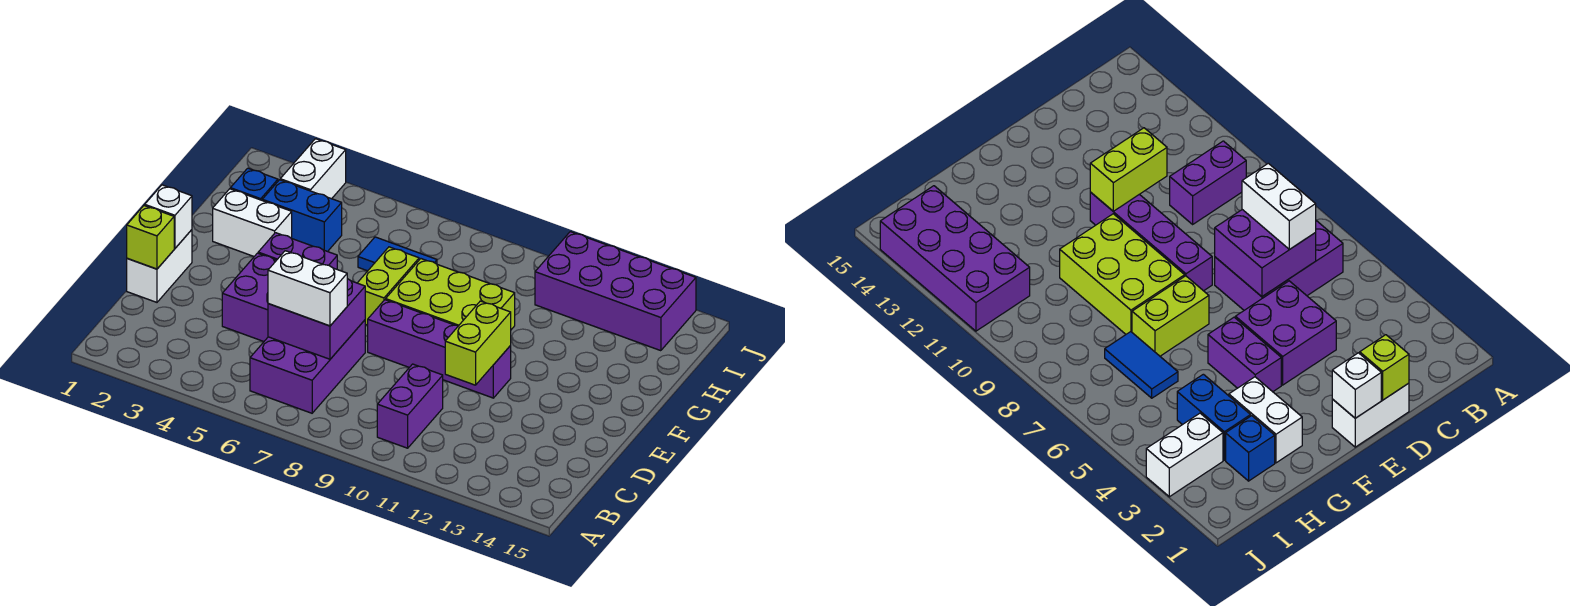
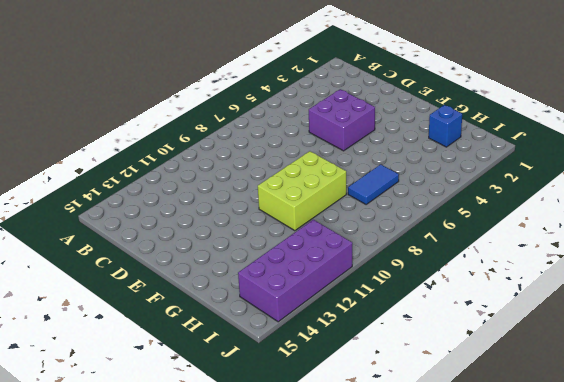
none -> purple brick B6:D7 level 1
none -> purple brick B10:C10 level 1
none -> white brick D1:E1 level 1

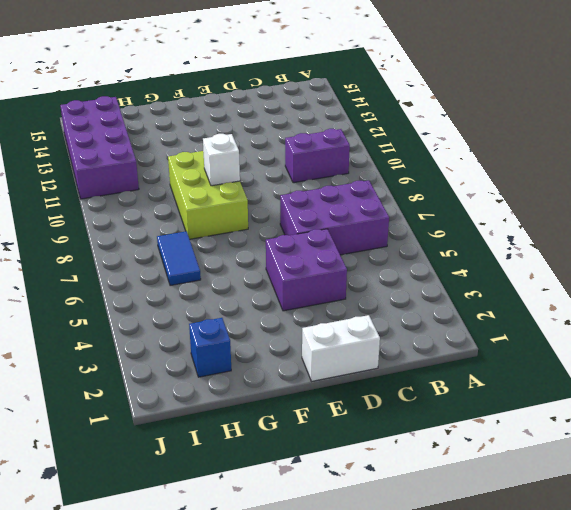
white brick F9 level 2 -> white brick E1 level 2
none -> purple brick E8:E11 level 1
none -> purple brick F4:F5 level 1
none -> lime brick F7:G7 level 1

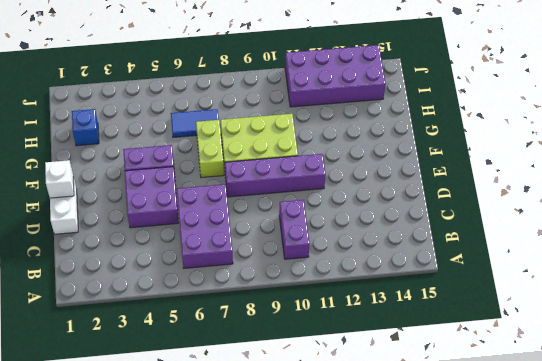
none -> white brick G2:G3 level 1
none -> blue brick H3:H4 level 1
none -> white brick I3:J3 level 1

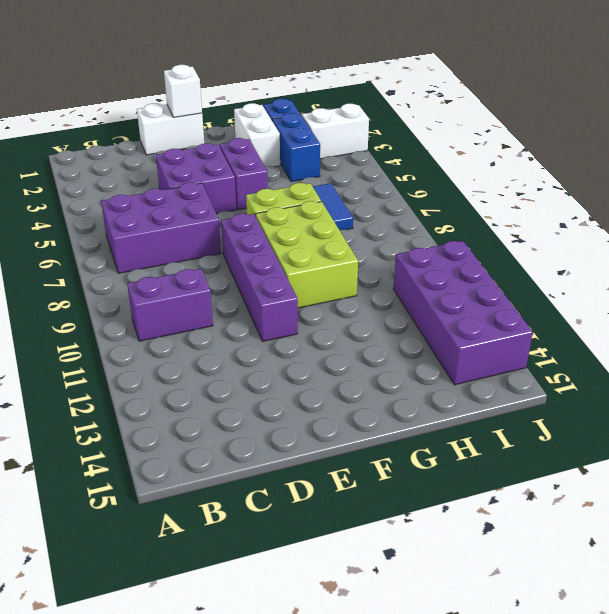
none -> purple brick C6:D7 level 2
none -> lime brick D1 level 2
none -> lime brick D11:E11 level 2

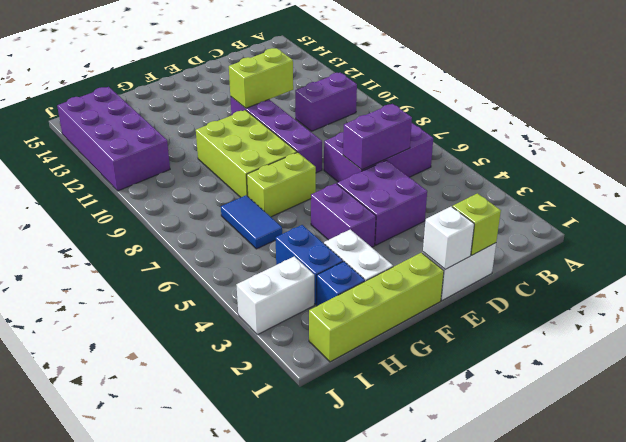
purple brick C6:D6 level 2 -> purple brick C6:D7 level 2
lime brick F1:I1 level 1 -> none
none -> white brick C6:C7 level 3

